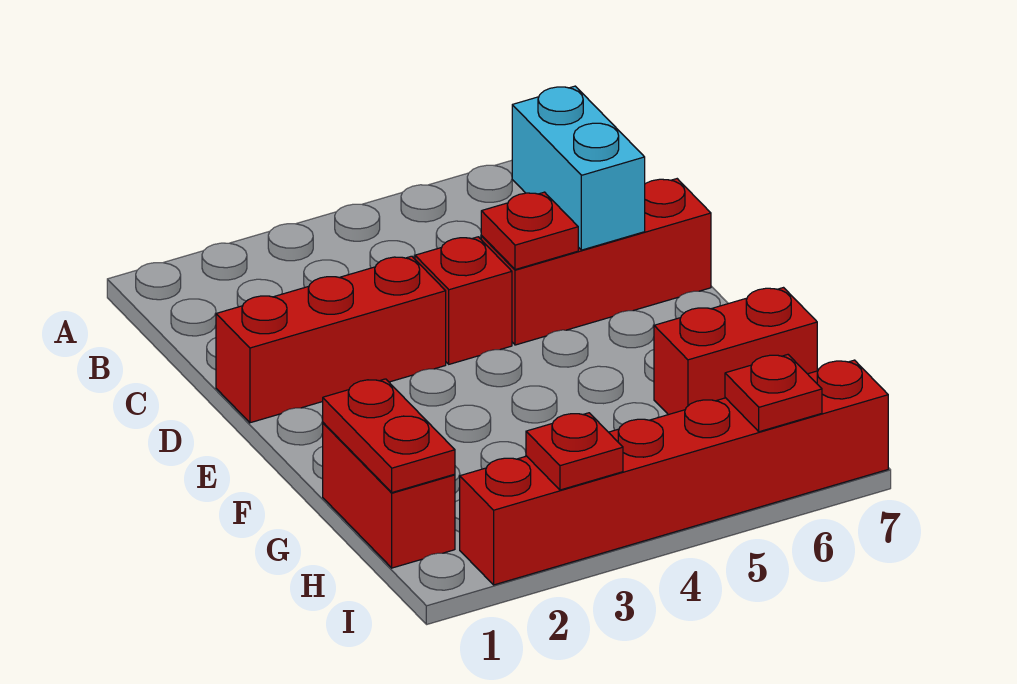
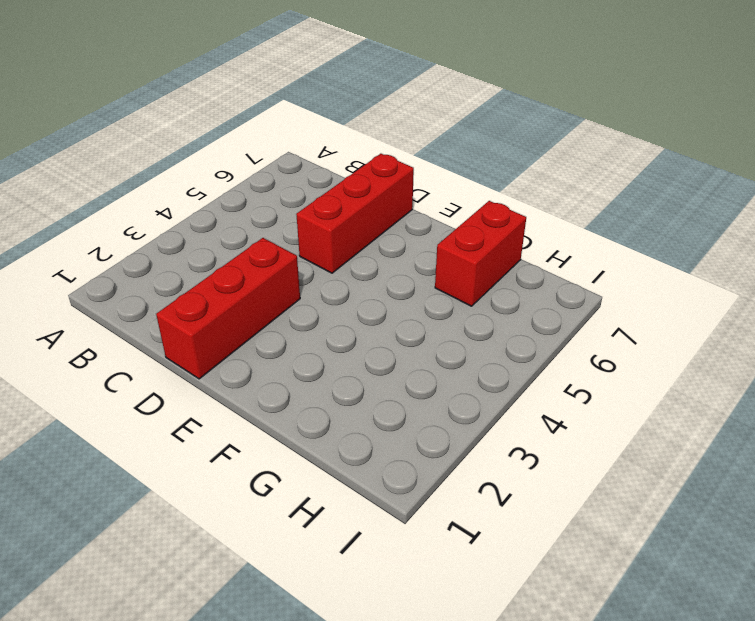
none -> red brick D4 level 1
none -> red brick G1:H1 level 1

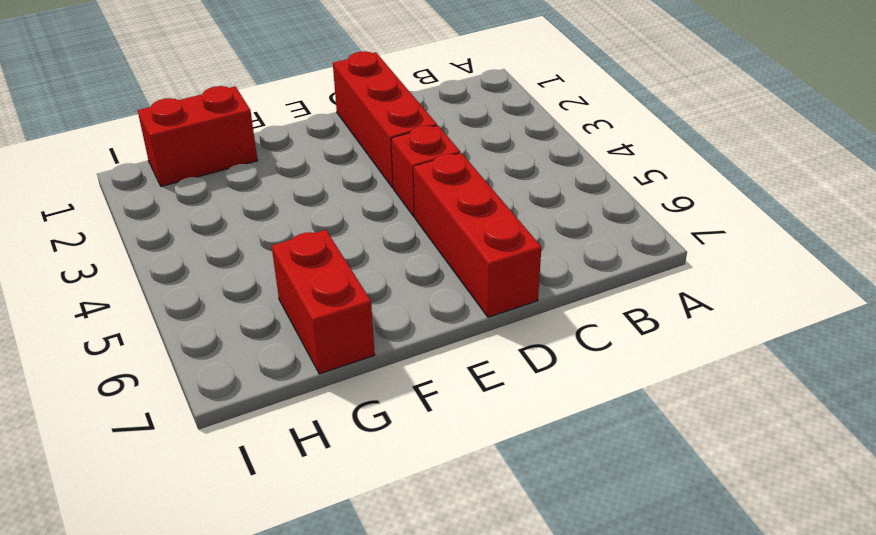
none -> red brick I2:I7 level 1
none -> cyan brick C6:D6 level 2

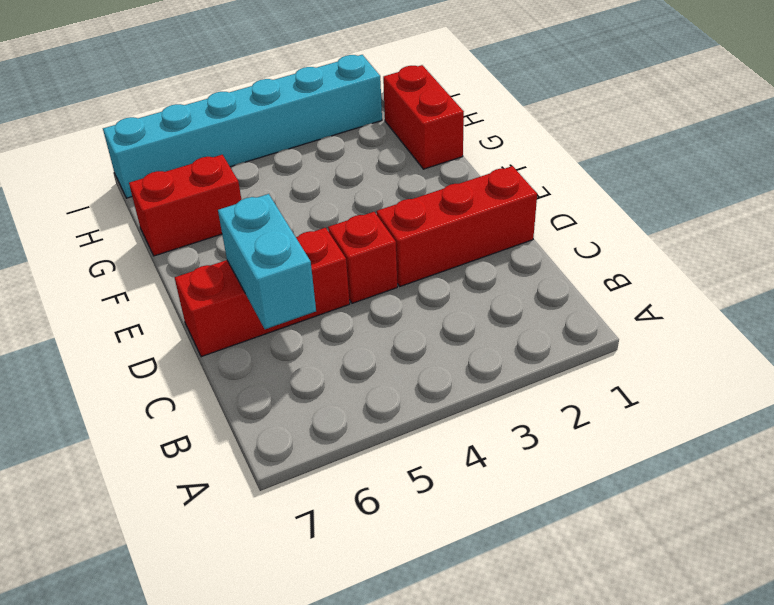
cyan brick I2:I7 level 1 -> red brick I2:I7 level 1
none -> red plate D5 level 2
none -> red plate G1:H1 level 2

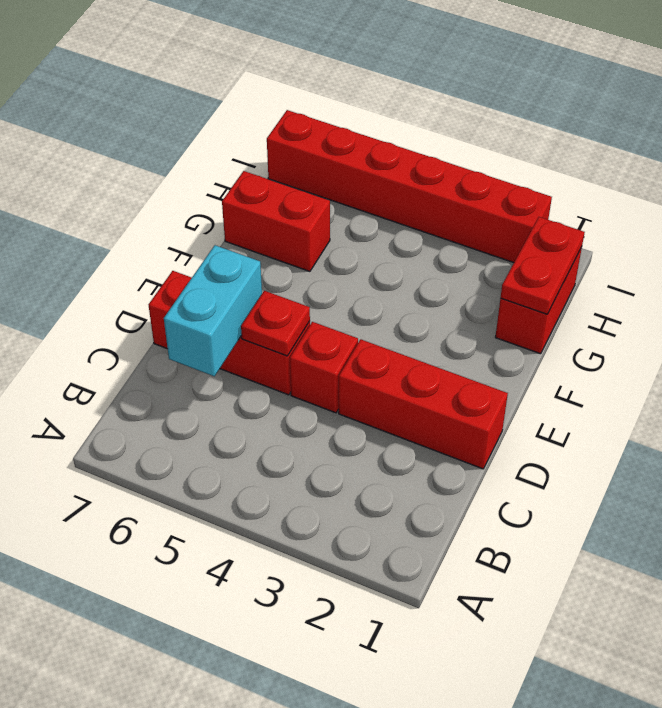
none -> red plate I3 level 2
none -> red plate I6 level 2

